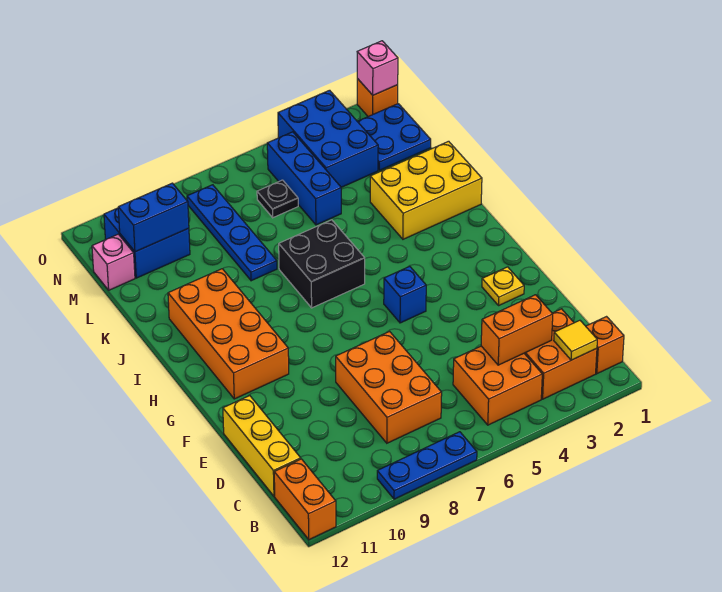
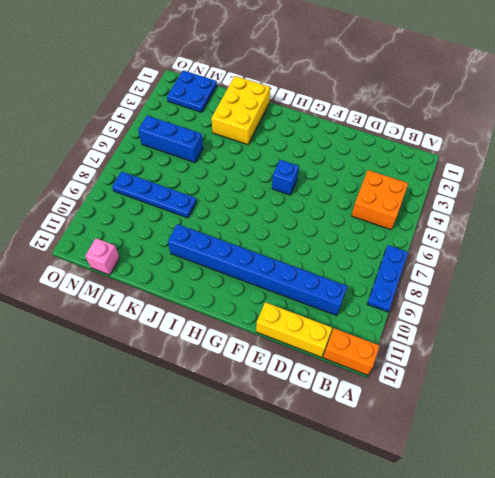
blue brick C10:J10 level 1 -> orange brick G10:J11 level 1
none -> orange brick B1 level 1
none -> orange brick B2:C3 level 1
none -> orange brick C7:E8 level 1

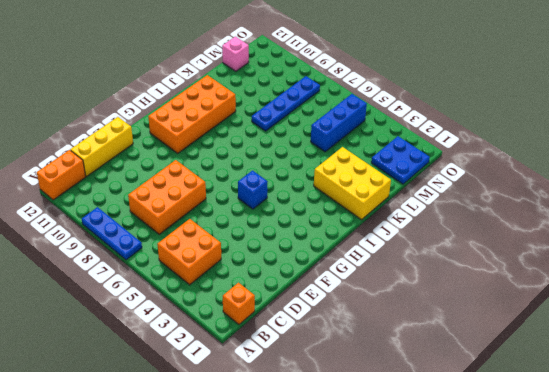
none -> orange brick B2:C3 level 1
none -> yellow plate F2 level 1
none -> black brick I6:J7 level 1

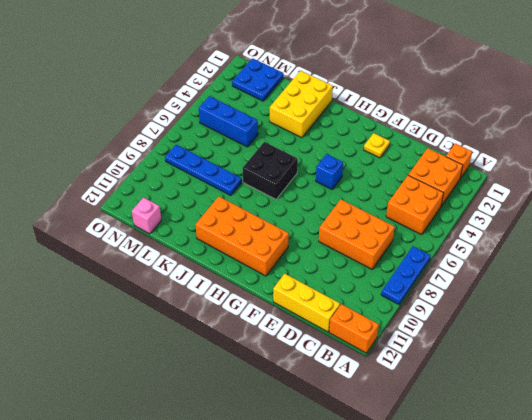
none -> blue brick M3:O4 level 1
none -> black plate M6 level 1
none -> blue brick M10:N11 level 1

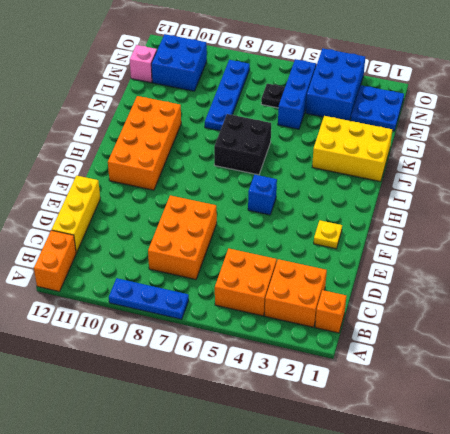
none -> orange brick O1 level 1
none -> yellow tile B2 level 2
none -> orange brick C3:C4 level 2

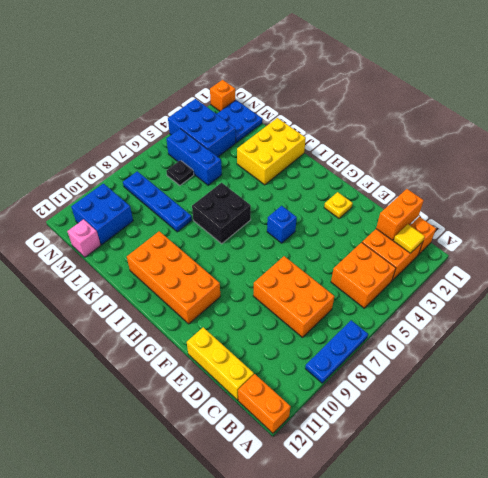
orange brick C1:C2 level 2 -> orange brick C3:C4 level 2
none -> blue brick M10:M11 level 2
none -> pink brick O1 level 2

